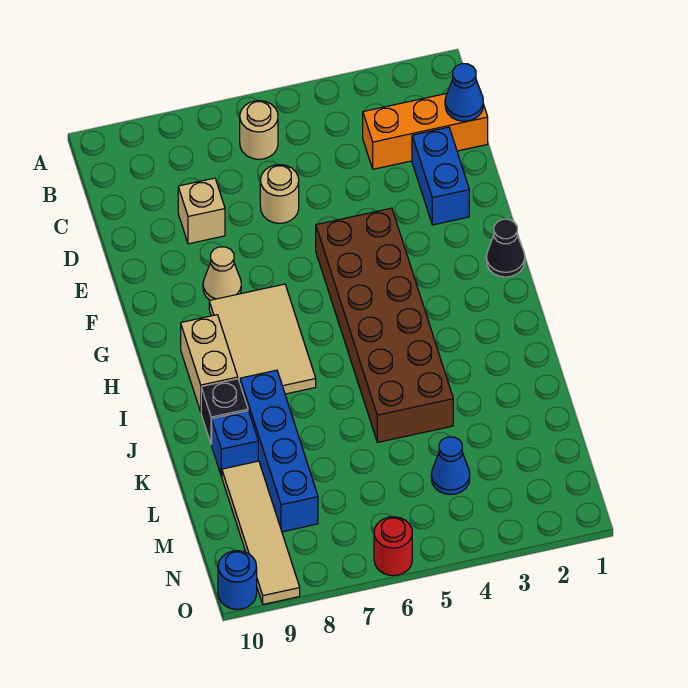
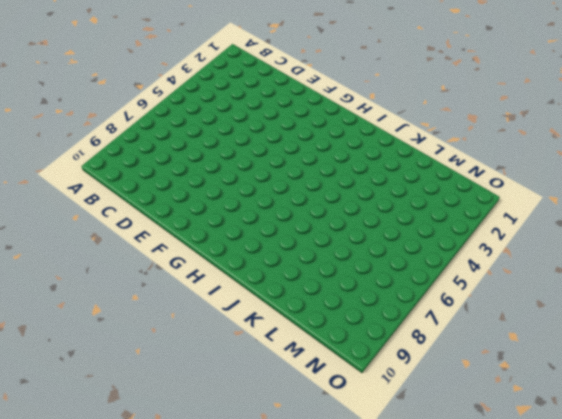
none -> tan round brick B6 level 1
none -> orange brick C1:C3 level 1
none -> blue brick D2:E2 level 1

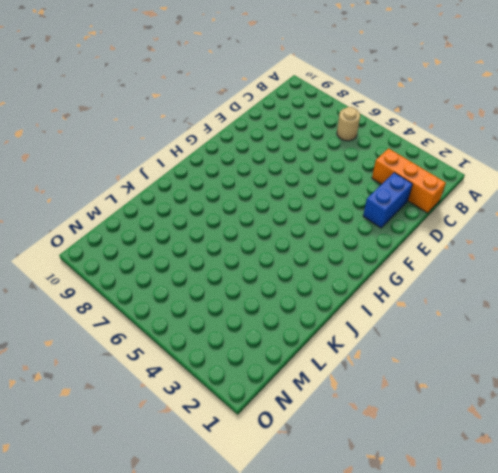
none -> tan round brick D6 level 1
none -> tan brick D8 level 1
none -> brown brick F4:K5 level 1

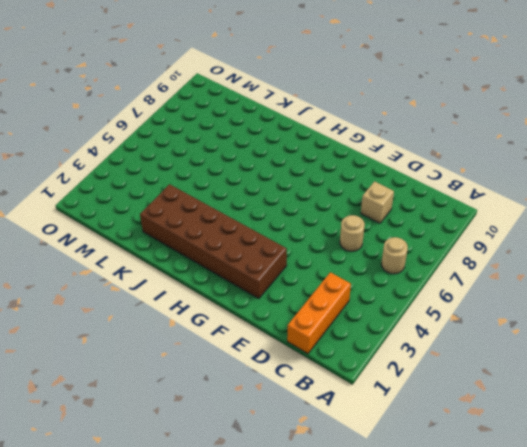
brown brick F2:K3 level 1 -> brown brick F4:K5 level 1
none -> blue brick D2:E2 level 1
none -> tan cone F8 level 1
none -> black cone G1 level 1

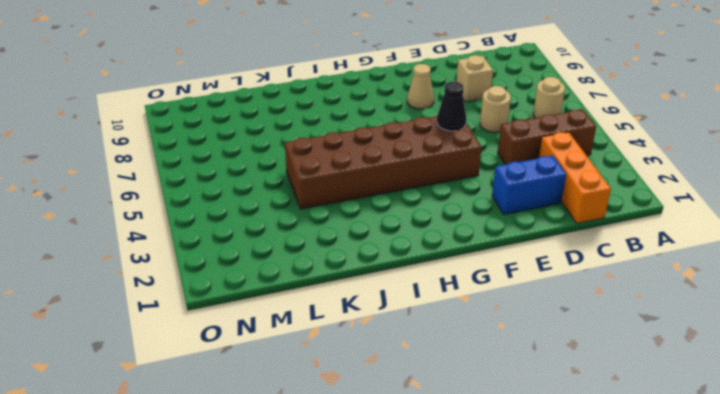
brown brick B4:D4 level 1 -> none
black cone F5 level 2 -> black cone G1 level 1
none -> tan tile G7:I8 level 1
none -> tan brick H9:I9 level 1
none -> blue brick J8:M8 level 1

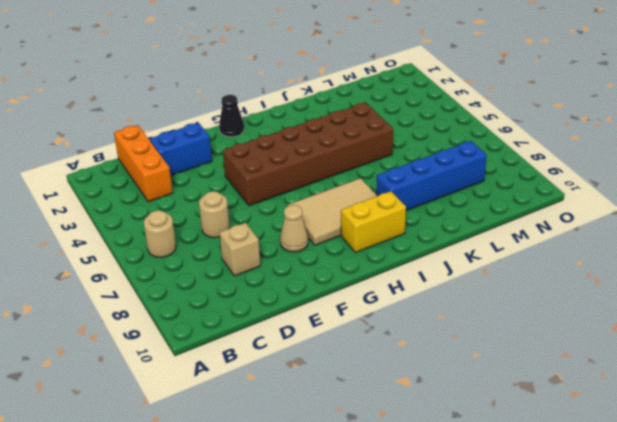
yellow brick H9:I9 level 1 -> tan brick H9:I9 level 1
none -> black brick J9 level 1
none -> blue brick K9 level 1
none -> tan tile L9:O9 level 1

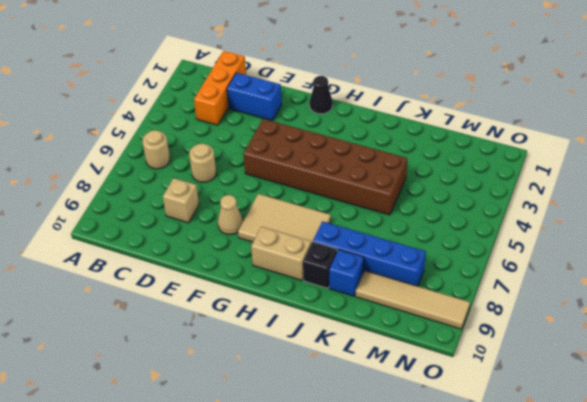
none -> blue cone M4 level 1
none -> red round brick O6 level 1
none -> blue round brick O10 level 1

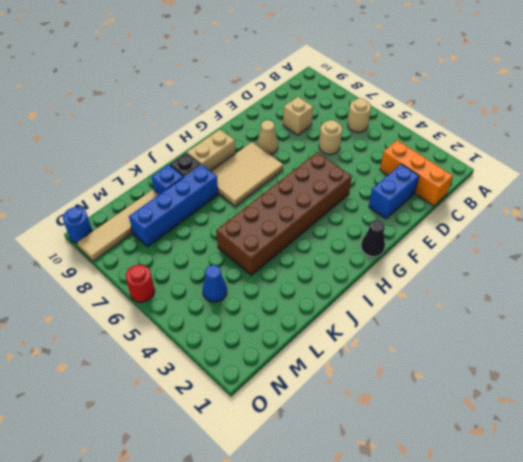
none -> blue cone C1 level 2

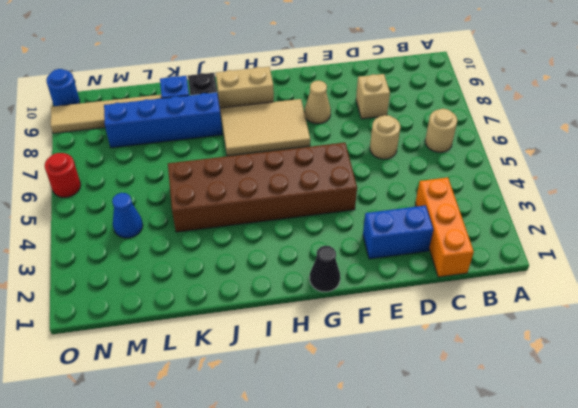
none -> blue cone C1 level 2

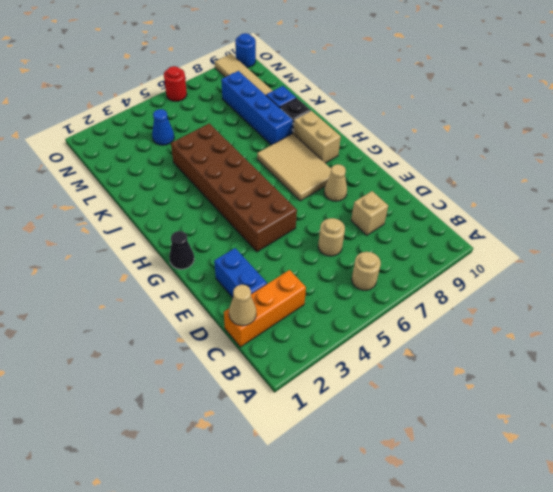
tan cone C1 level 2 -> blue cone C1 level 2

